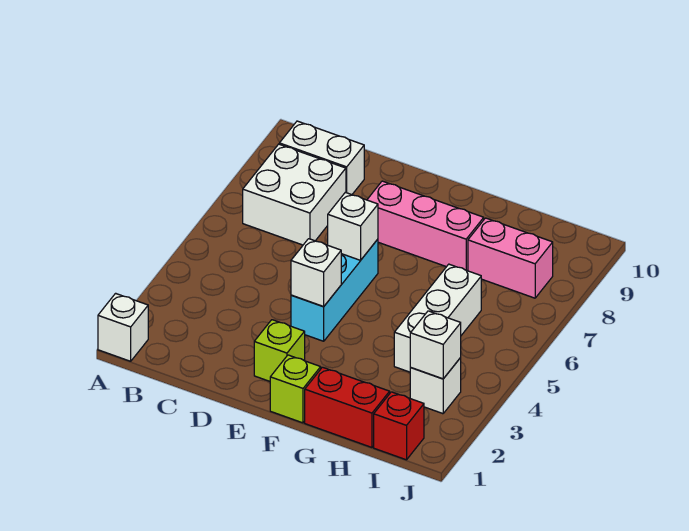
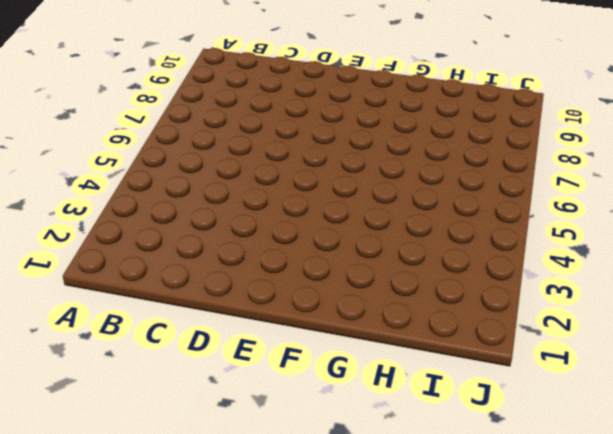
none -> white brick A1 level 1
none -> white brick B7:C8 level 1
none -> white brick B9:C9 level 1

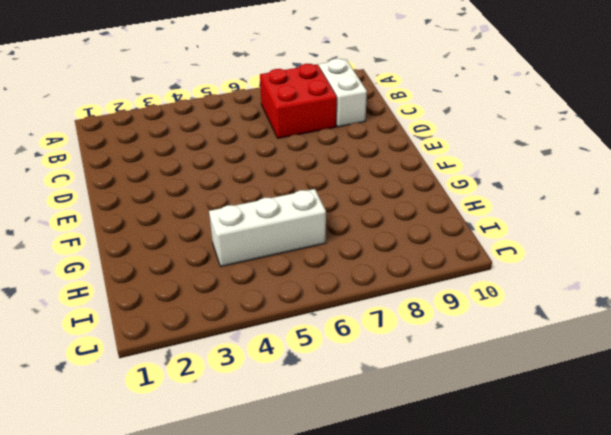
red brick B7:C8 level 1 -> white brick B7:C8 level 1
none -> white brick A1 level 1
none -> lime brick E2 level 1
none -> cyan brick E4:E6 level 1

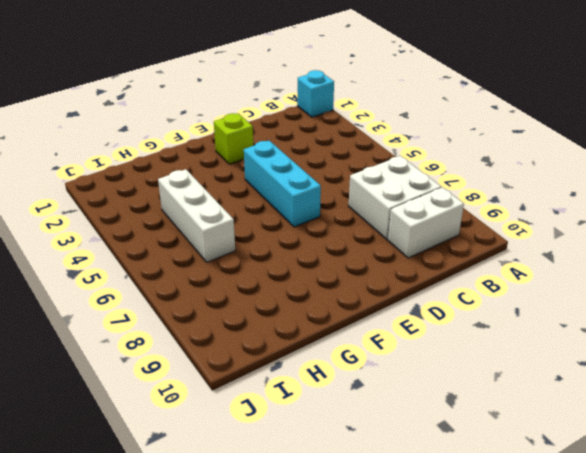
cyan brick A1 level 1 -> white brick A1 level 1
none -> pink brick E8:G8 level 1
none -> lime brick F1 level 1
none -> red brick G1:H1 level 1

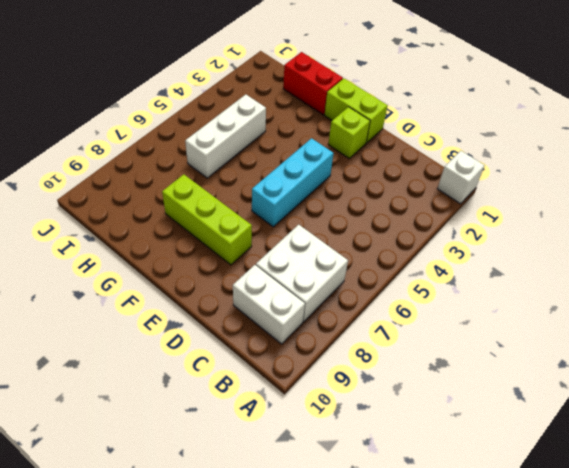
lime brick E1:F1 level 1 -> lime brick F1 level 1
lime brick E8:G8 level 1 -> pink brick E8:G8 level 1
none -> pink brick H8:I8 level 1
none -> red brick I1 level 1
none -> white brick I3 level 1

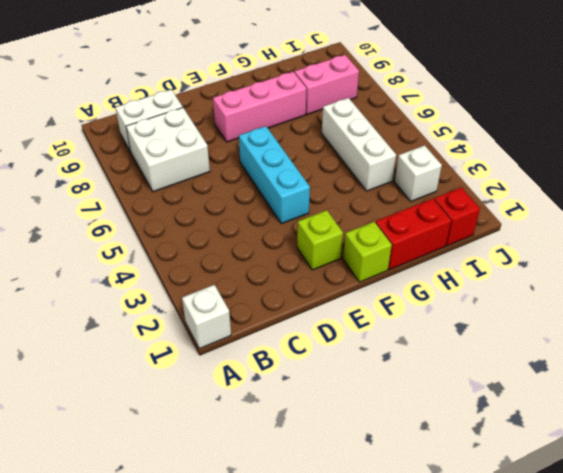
none -> white brick E4 level 2
none -> white brick E6 level 2
none -> white brick I3 level 2

